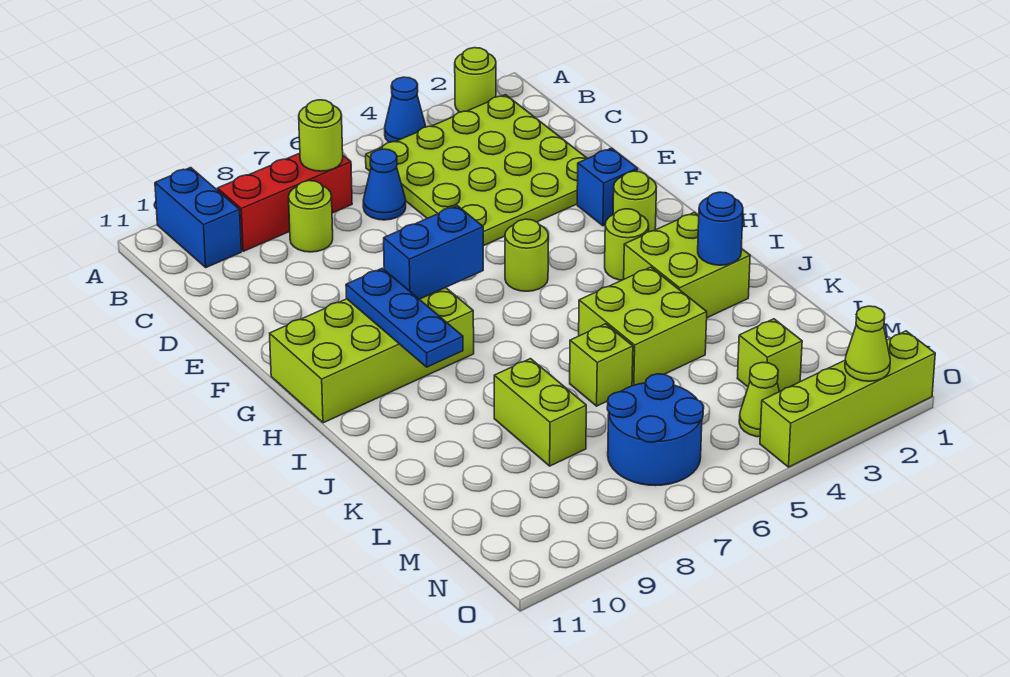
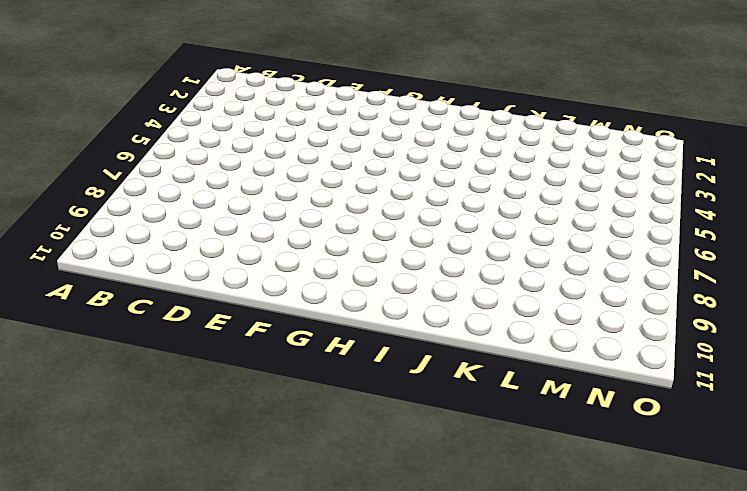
none -> lime round brick A2 level 1
none -> blue cone A4 level 1
none -> blue brick A10:B10 level 1

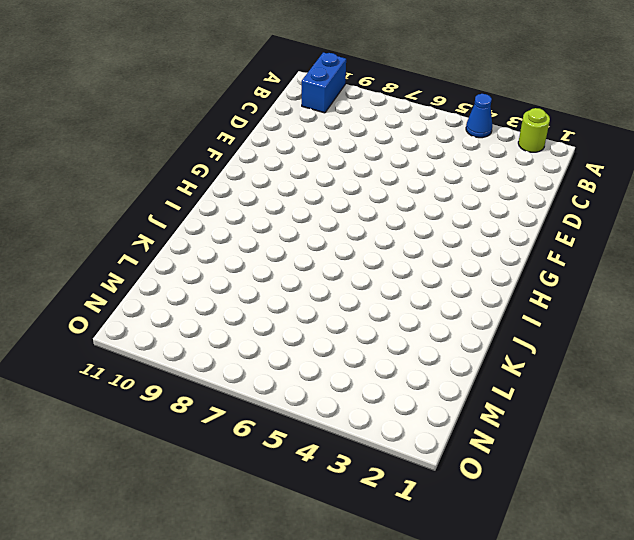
none -> lime plate B2:E5 level 1
none -> red brick B7:B9 level 1
none -> blue cone C6 level 1

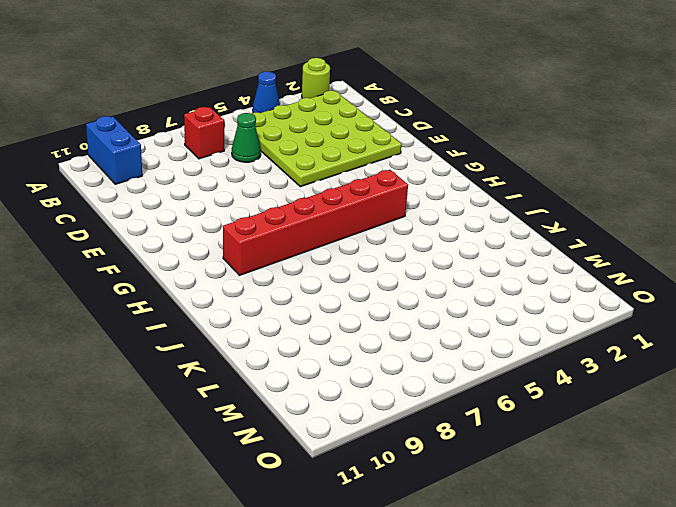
red brick B7 level 1 -> red brick B7:B9 level 1
green cone C6 level 1 -> blue cone C6 level 1
red brick H4:H9 level 1 -> lime brick G8:H11 level 1
none -> lime round brick C8 level 1
none -> blue brick F2 level 1
none -> lime round brick G2 level 1

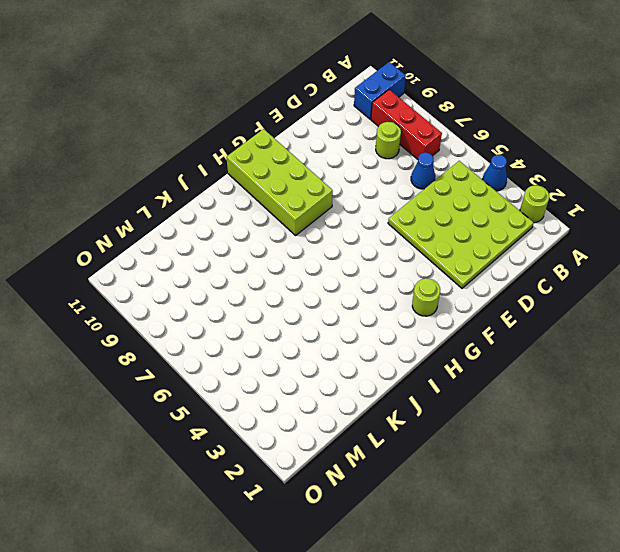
none -> blue brick F2 level 1
none -> lime round brick G5 level 1
none -> lime round brick H3 level 1

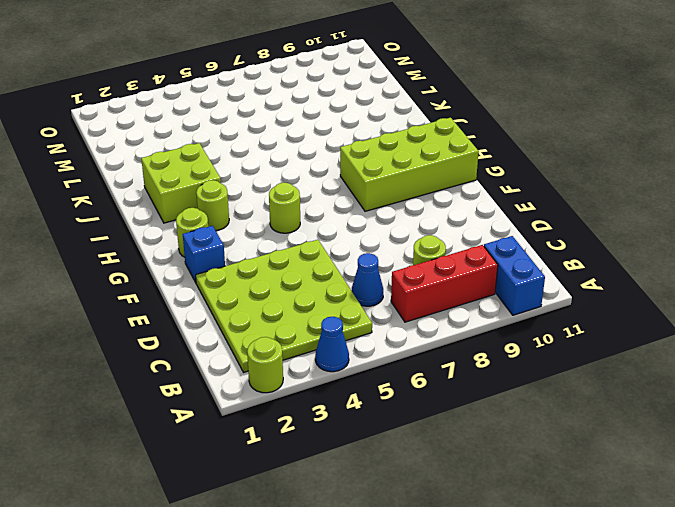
none -> lime brick J4:K5 level 1
none -> lime brick K6 level 1
none -> lime brick K8:L8 level 1

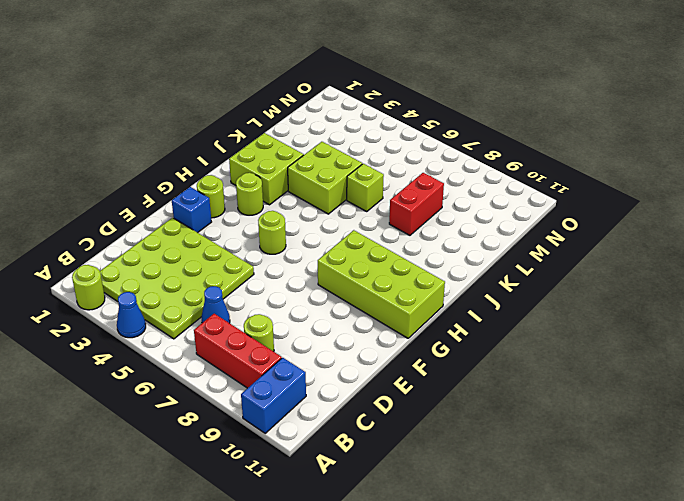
red brick K8:L8 level 1 -> lime brick K8:L8 level 1
none -> lime brick M3 level 1
none -> blue round brick M6:N7 level 1
none -> lime cone N4 level 1

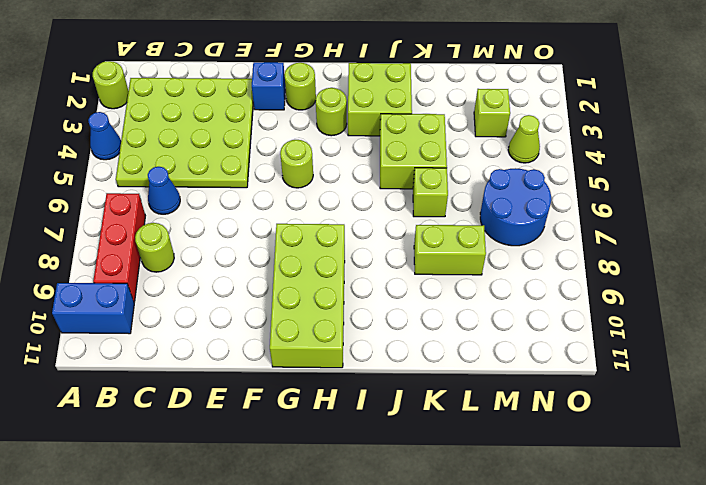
none -> lime brick O1:O4 level 1
none -> lime round brick B7 level 2
none -> blue brick G7:G8 level 2

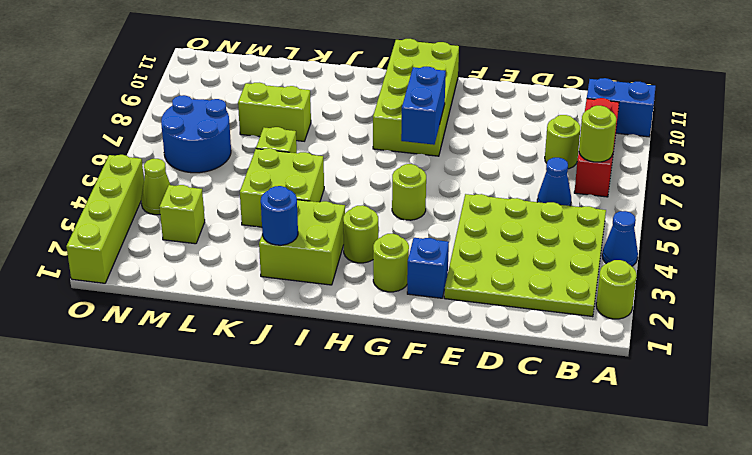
none -> blue plate G9:I9 level 2
none -> lime cone O2 level 2

